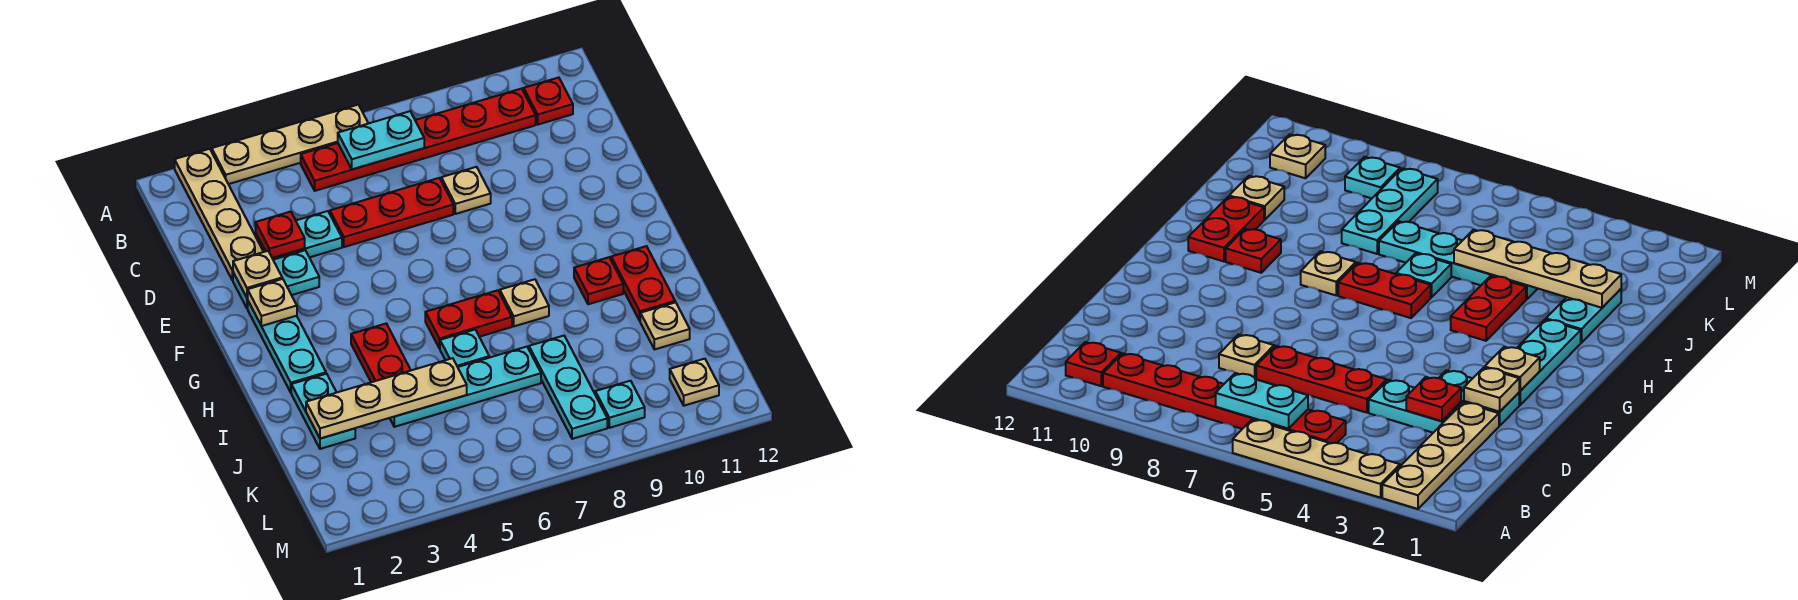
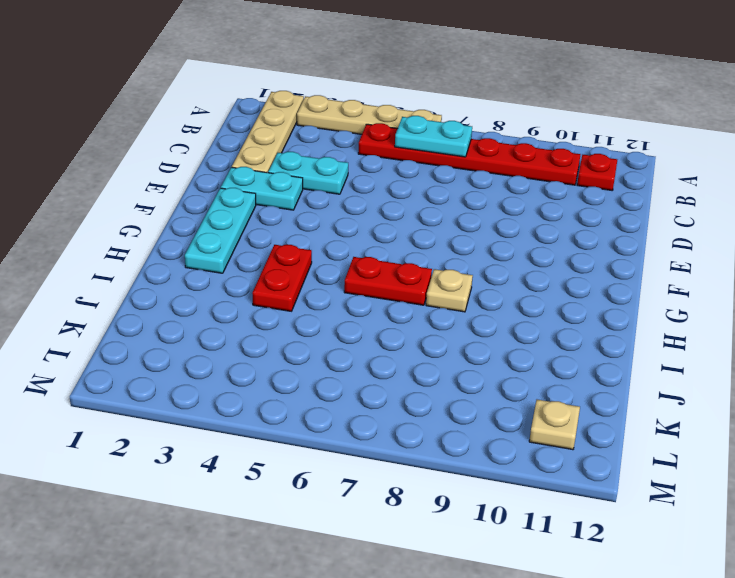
none -> red plate D5:D7 level 1
none -> tan plate D8 level 1
none -> red plate H10 level 1

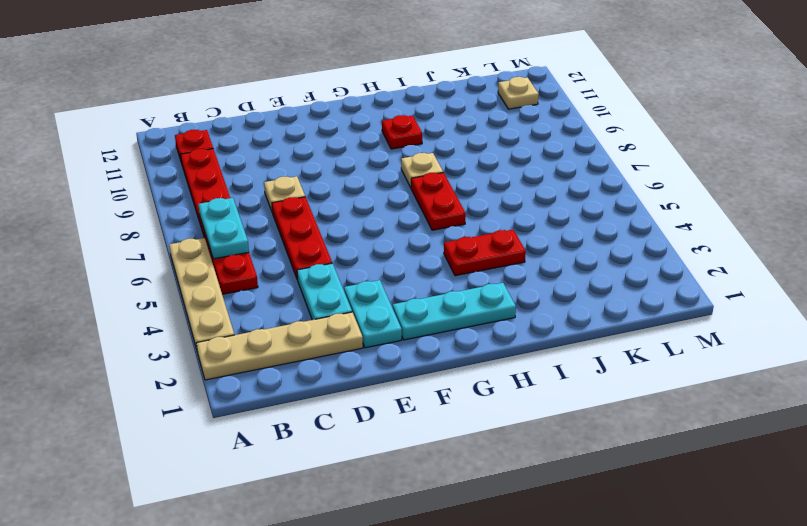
none -> red plate H11:I11 level 1
none -> cyan plate I2:J2 level 1
none -> cyan plate I6 level 1

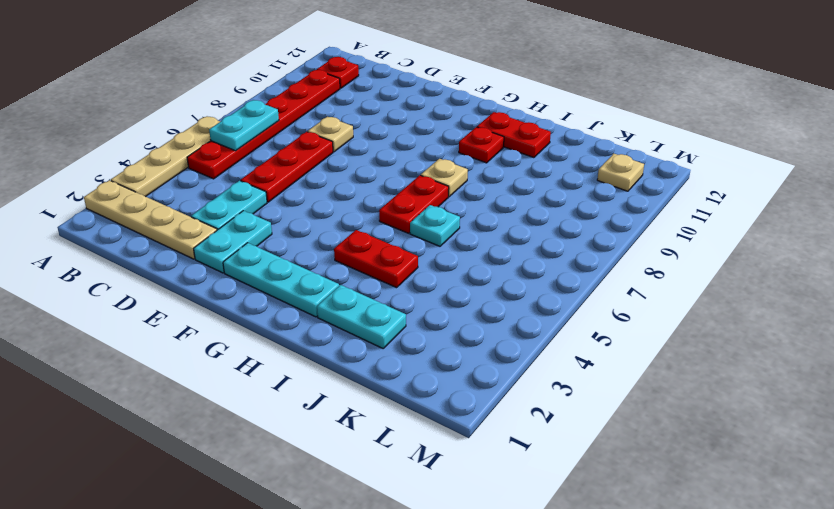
none -> cyan plate J4:J7 level 1
none -> cyan plate J8:L8 level 1
none -> tan plate J11 level 1

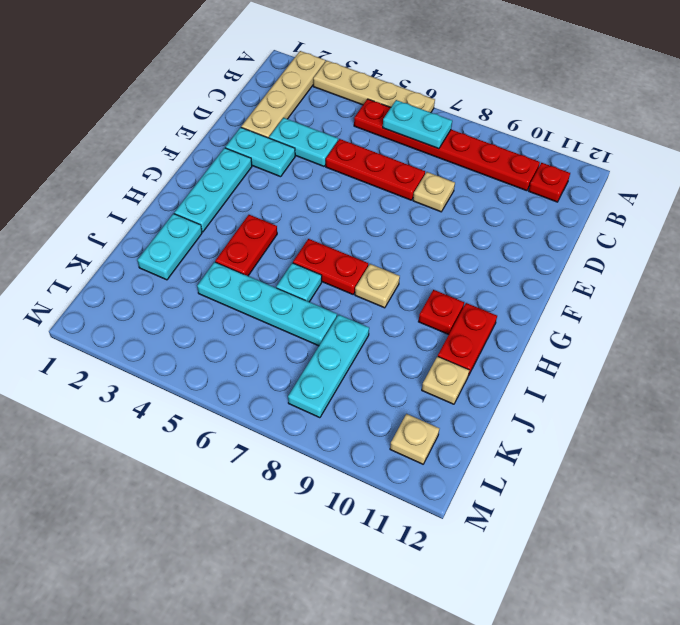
none -> cyan plate L9 level 1
none -> red plate D3 level 2
none -> tan plate E2 level 2

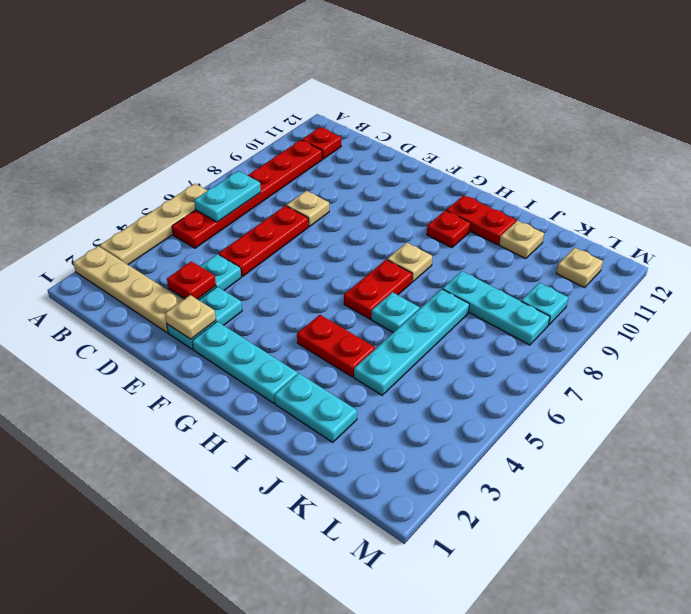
none -> tan plate F2 level 2
none -> tan plate J2:J5 level 2

